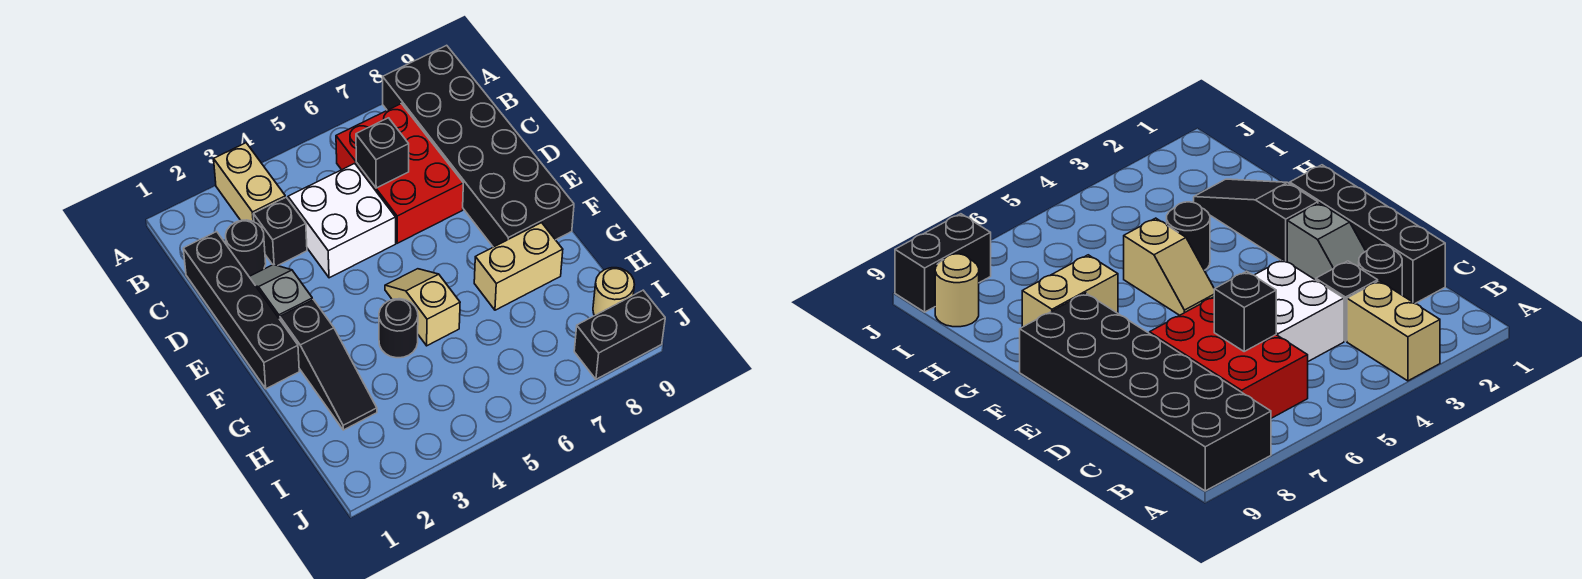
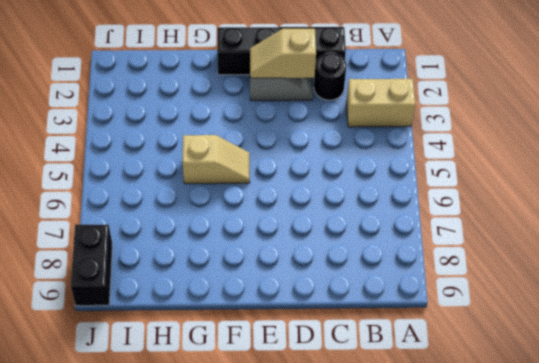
tan slope D2:E2 level 2 top D -> none
none -> black brick A8:F9 level 1
none -> red brick B6:D7 level 1
none -> black brick C3 level 1

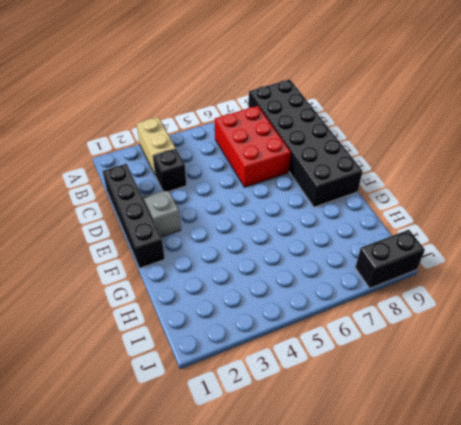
none -> black round brick C2 level 1
none -> white brick C4:D5 level 1
none -> black slope F2:H2 level 1 top F

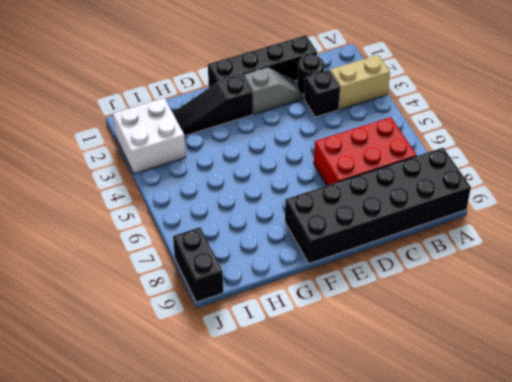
white brick I2:J3 level 1 -> white brick C4:D5 level 1
none -> tan slope F5:G5 level 1 top G
none -> black round brick G4 level 1
none -> tan brick G7:G8 level 1

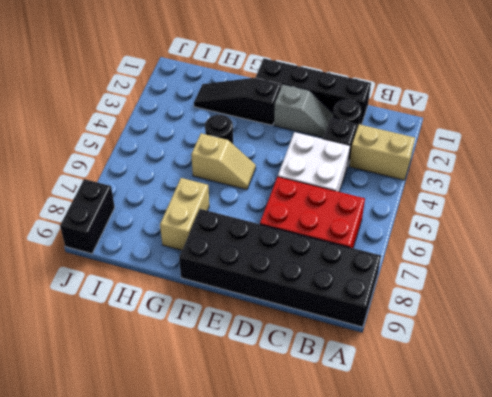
none -> tan round brick I9 level 1
none -> black brick C6 level 2

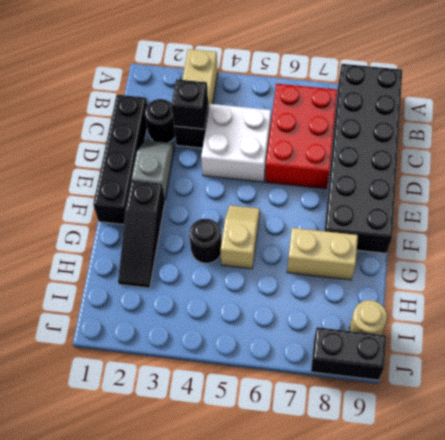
black brick C3 level 2 -> black brick C6 level 2

